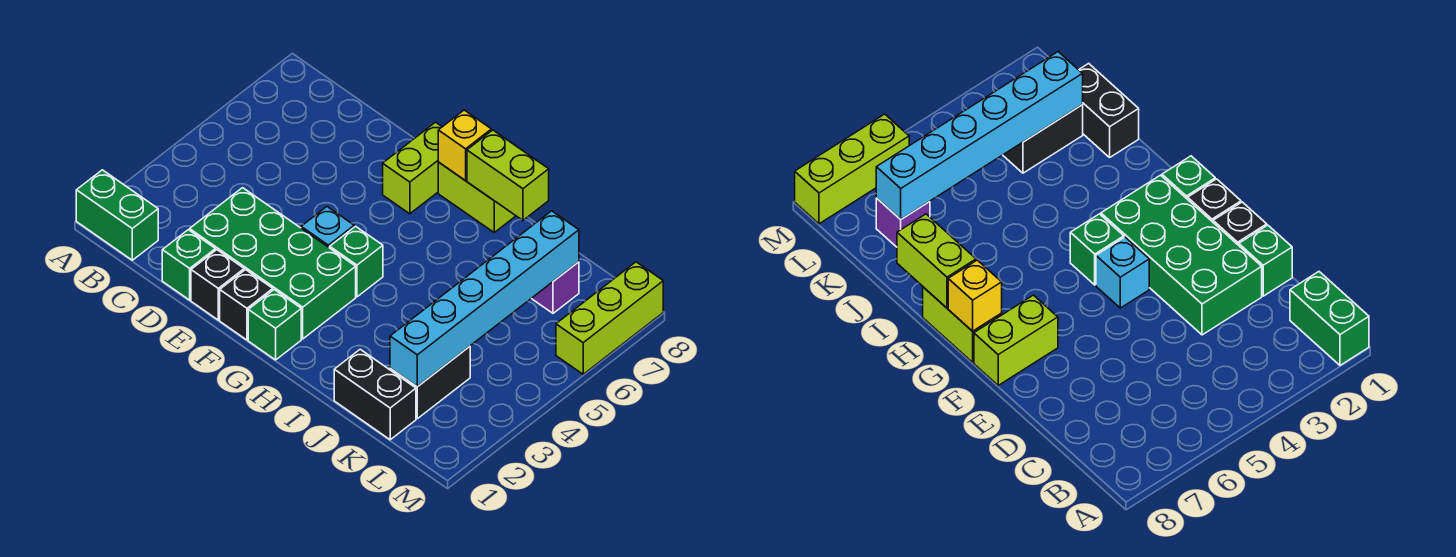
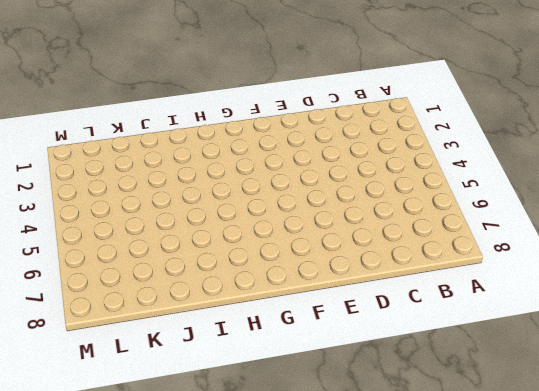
none -> green brick A1:B1 level 1
none -> green brick D1 level 1
none -> green brick D2:G3 level 1

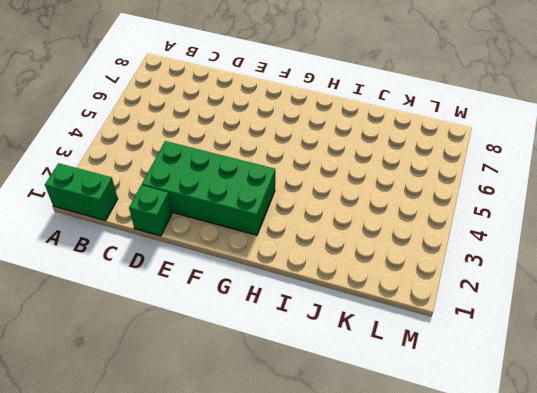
none -> black brick E1 level 1
none -> black brick F1 level 1
none -> cyan brick F4 level 1

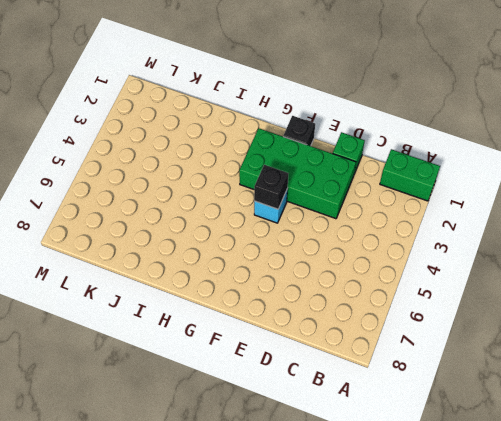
black brick F4 level 2 -> black brick E1 level 1
none -> lime brick F7:F8 level 1
none -> green brick G1 level 1
none -> green brick G4 level 1

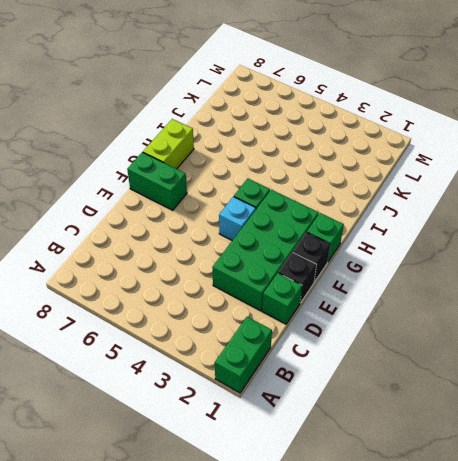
green brick F7:F8 level 1 -> lime brick F7:F8 level 1
none -> black brick J1:K1 level 1
none -> black brick K2:K3 level 1
none -> purple brick K7 level 1

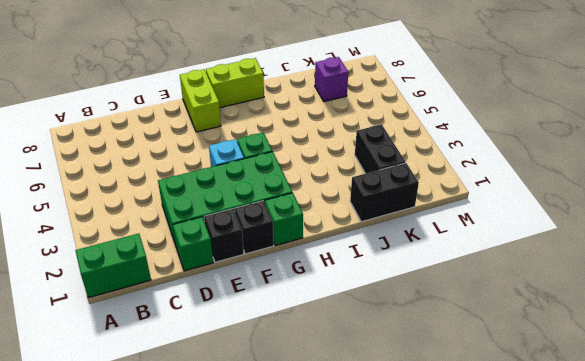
none -> lime brick M6:M8 level 1
none -> yellow brick G8 level 2
none -> lime brick H8:I8 level 2

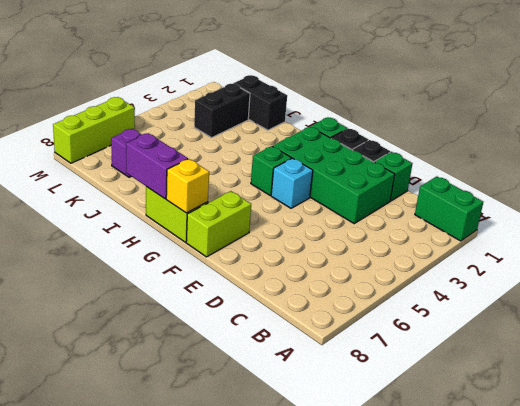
purple brick H8:I8 level 2 -> lime brick H8:I8 level 2
none -> cyan brick K2:K7 level 2

